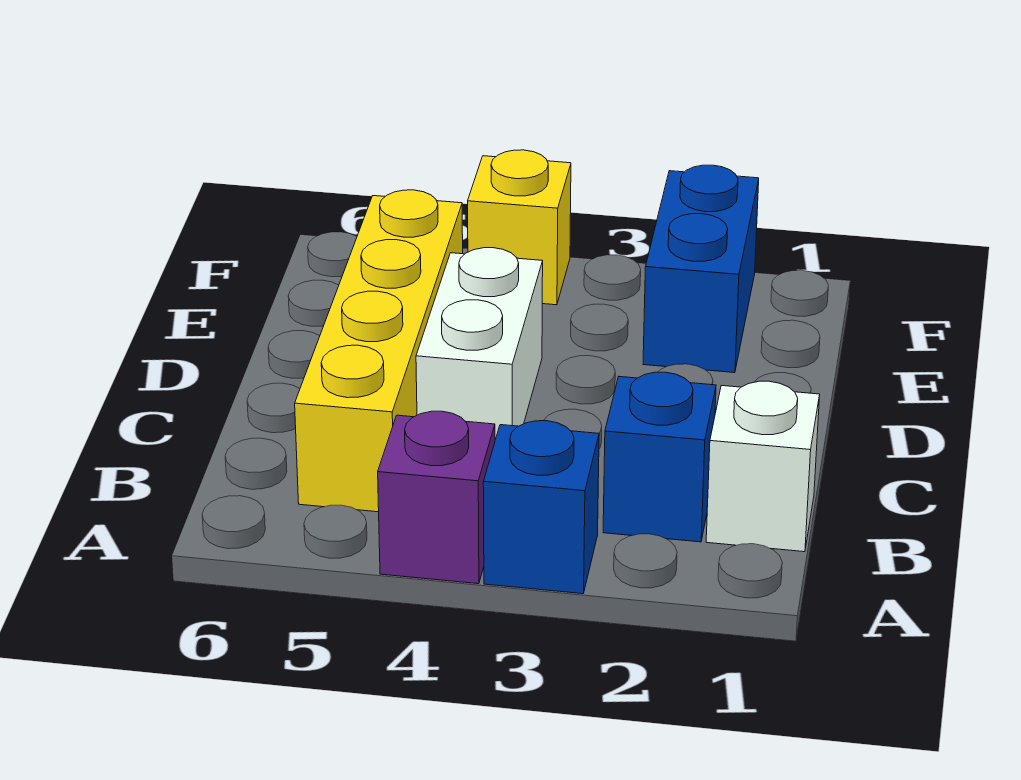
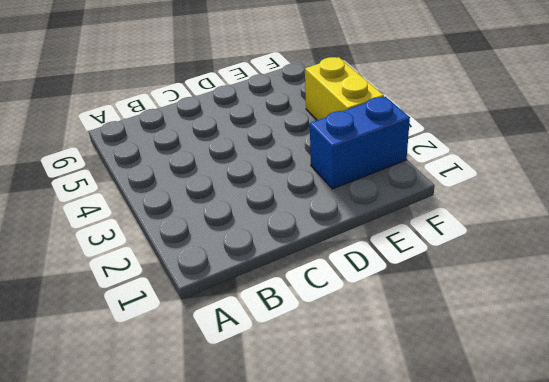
yellow brick F3:F4 level 1 -> yellow brick F4 level 1
none -> blue brick A3 level 1
none -> purple brick A4 level 1

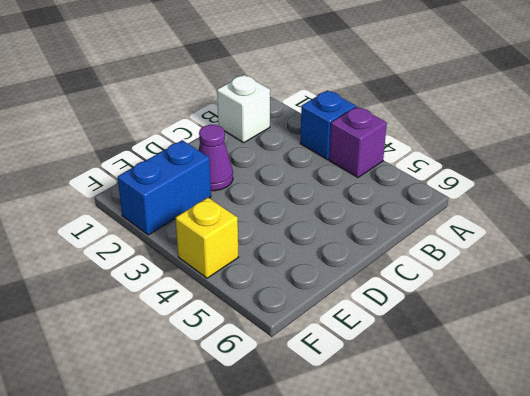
purple cone D2 level 1 -> none
none -> blue brick B2 level 1
none -> yellow brick B5:E5 level 1

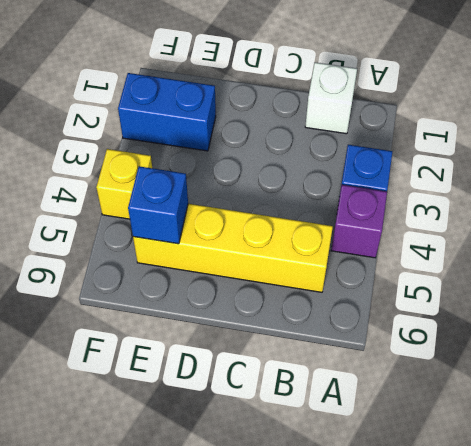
blue brick E5 level 2 -> blue brick B2 level 1
none -> white brick C4:D4 level 1

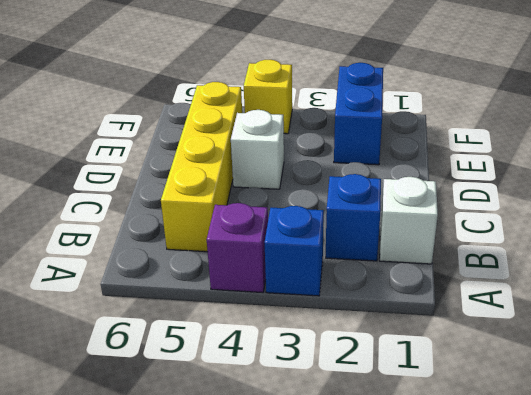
white brick D4 level 1 -> white brick C4:D4 level 1

